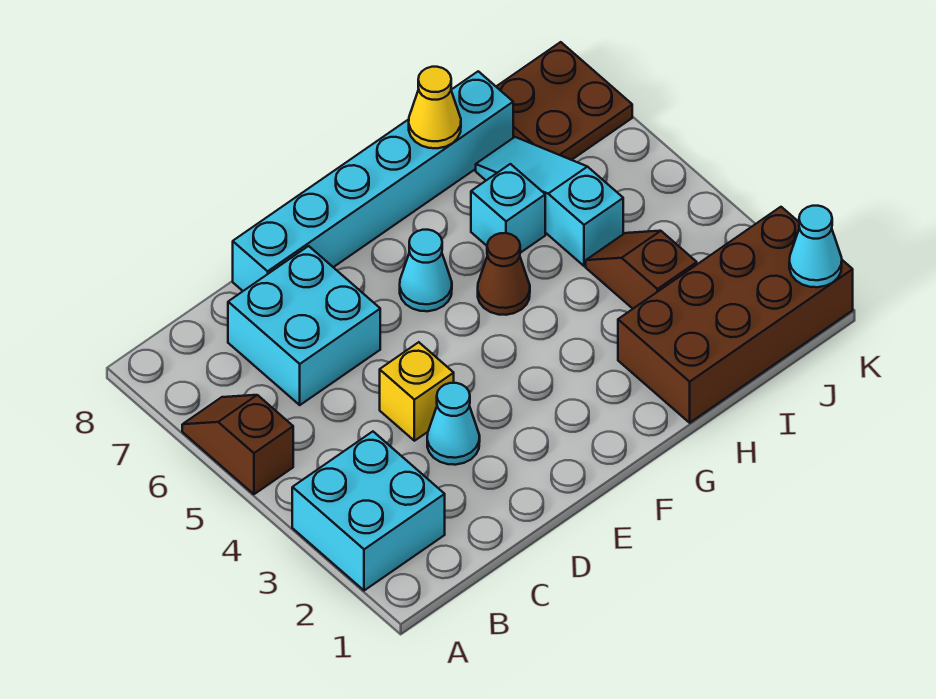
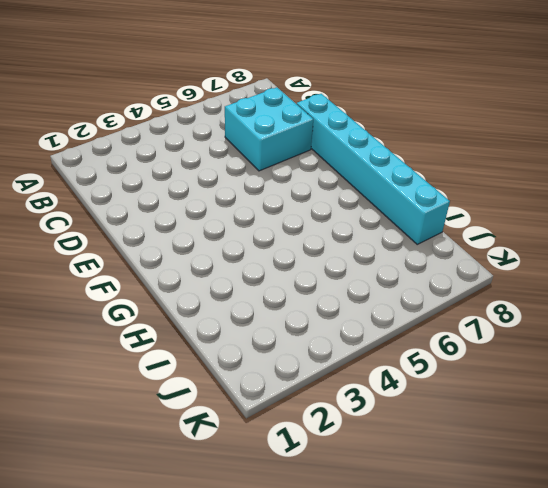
none -> cyan brick A2:B3 level 1
none -> brown slope A5:A6 level 1 top 5
none -> cyan cone D3 level 1

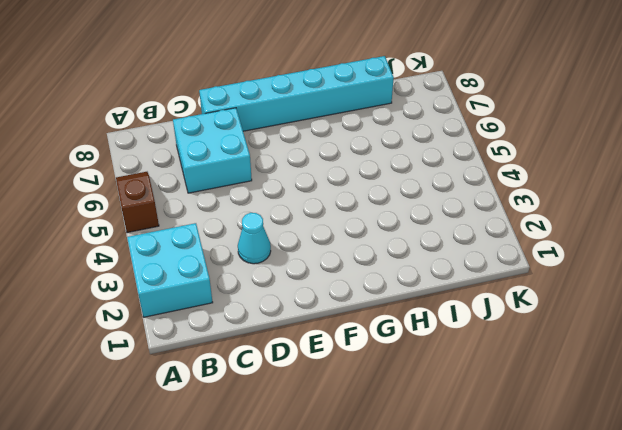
none -> yellow brick D4 level 1
none -> cyan cone F6 level 1
none -> brown cone G5 level 1

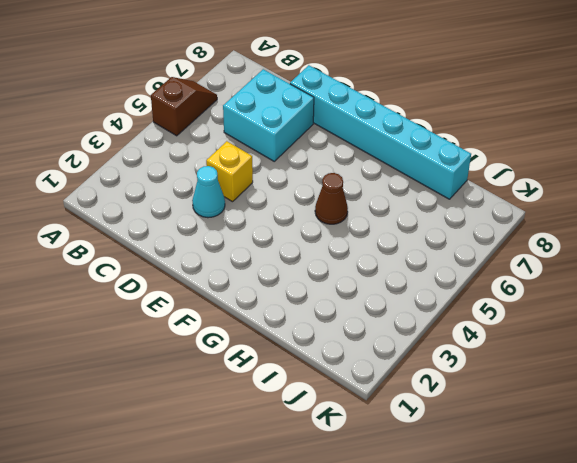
none -> cyan brick A2:B3 level 1
none -> cyan cone F6 level 1
none -> brown brick H1:K2 level 1

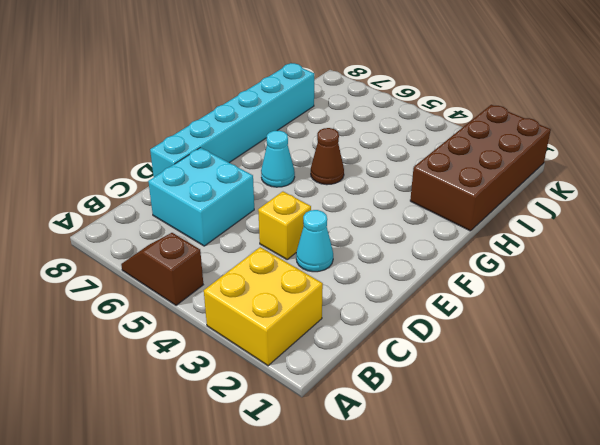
yellow brick A2:B3 level 1 -> cyan brick A2:B3 level 1
none -> cyan brick H6 level 1
none -> brown slope I3:I4 level 1 top 3
none -> cyan slope I5:I7 level 1 top 5

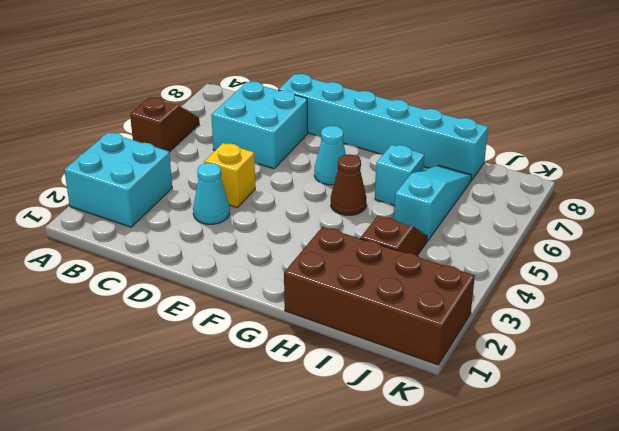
none -> brown plate J7:K8 level 1
none -> yellow cone H8 level 2
none -> cyan cone K1 level 2

